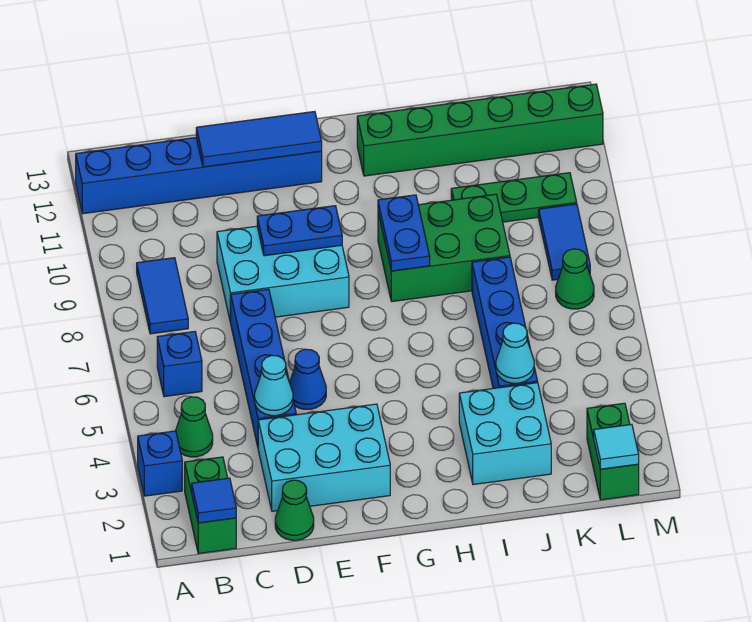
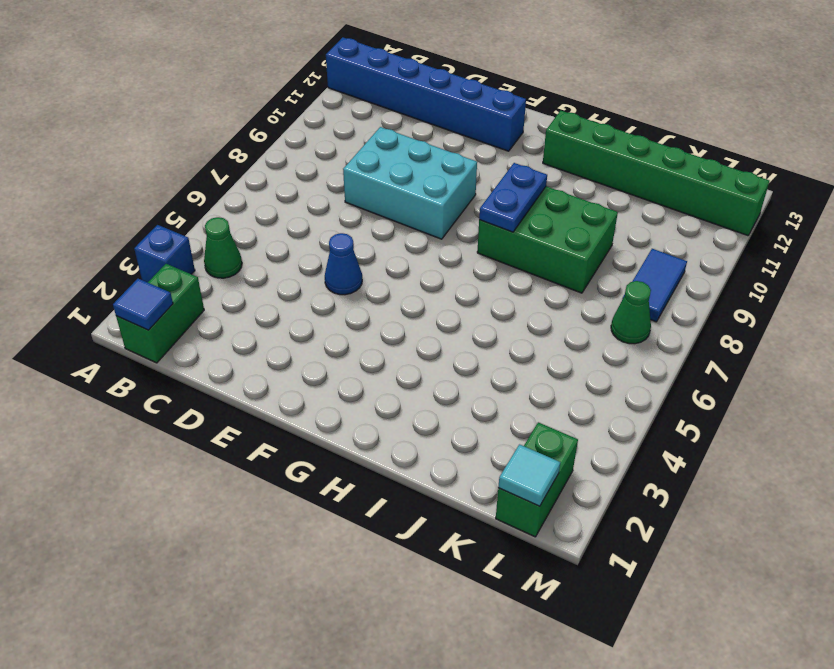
none -> blue brick B6 level 1
none -> blue tile B8:B9 level 1
none -> green cone D1 level 1

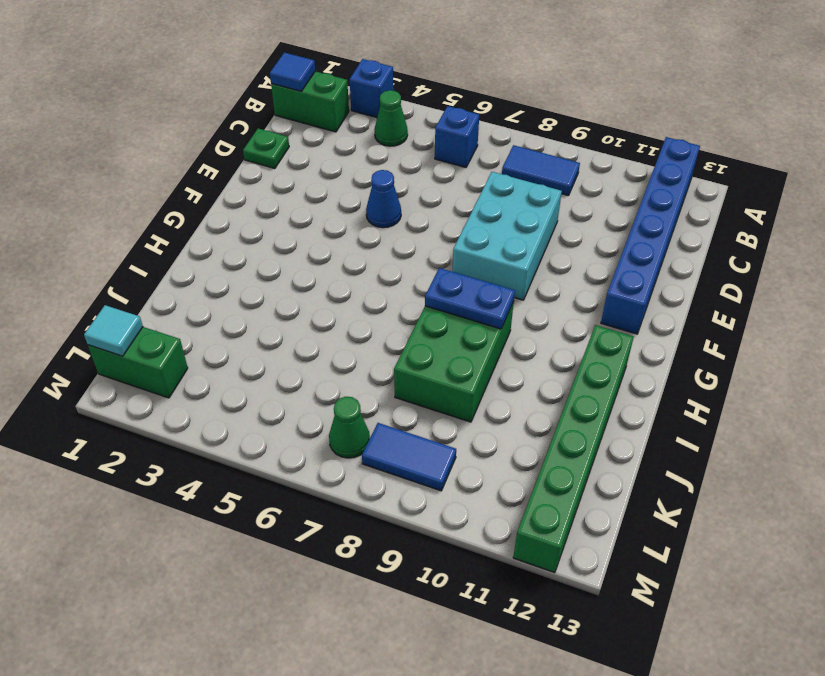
green plate D1 level 1 -> green cone D1 level 1
none -> cyan brick D2:F3 level 1
none -> blue brick D4:D7 level 1
none -> cyan brick I2:J3 level 1

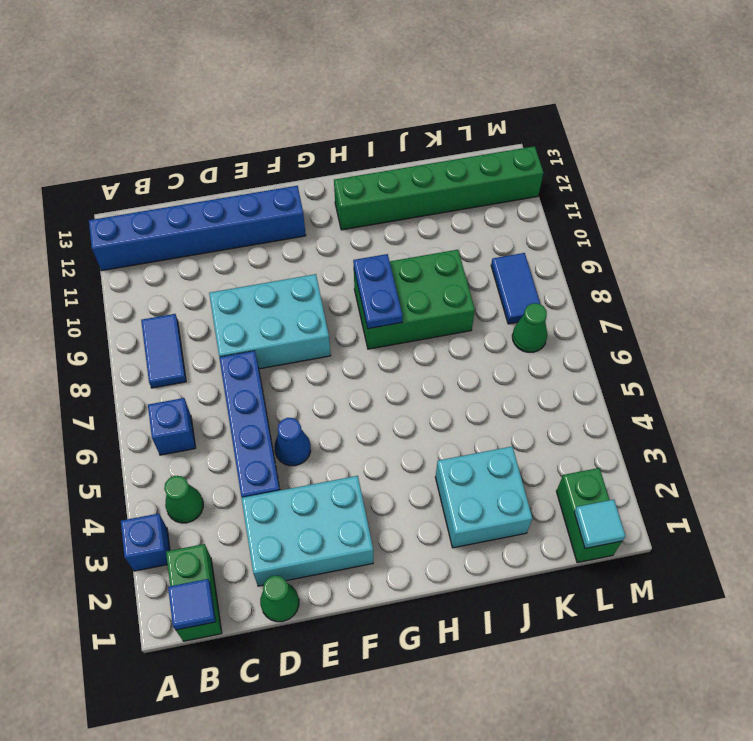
none -> blue brick J4:J7 level 1
none -> green plate J10:L10 level 1
none -> cyan cone D4 level 2

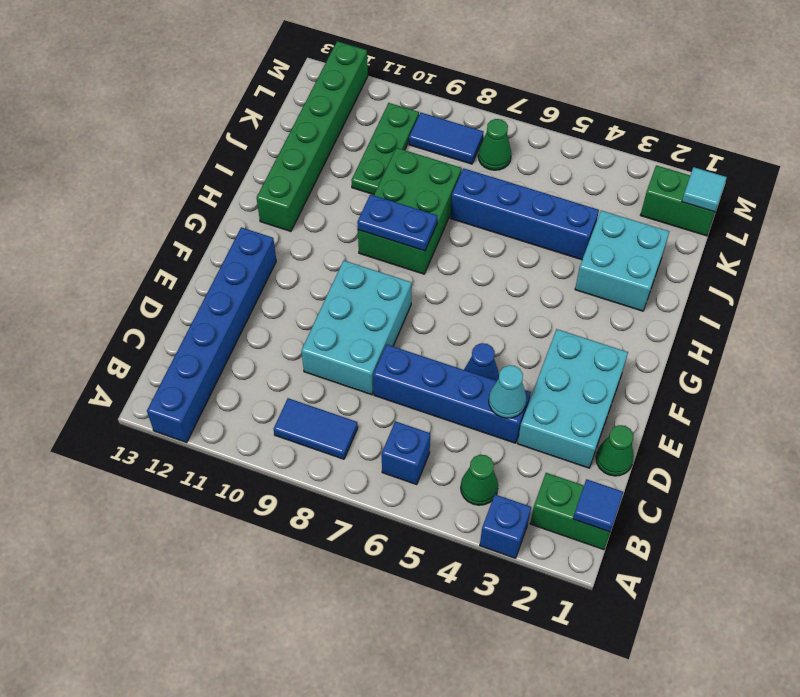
none -> blue tile D12:F12 level 2
none -> blue plate E9:F9 level 2
none -> cyan cone J4 level 2

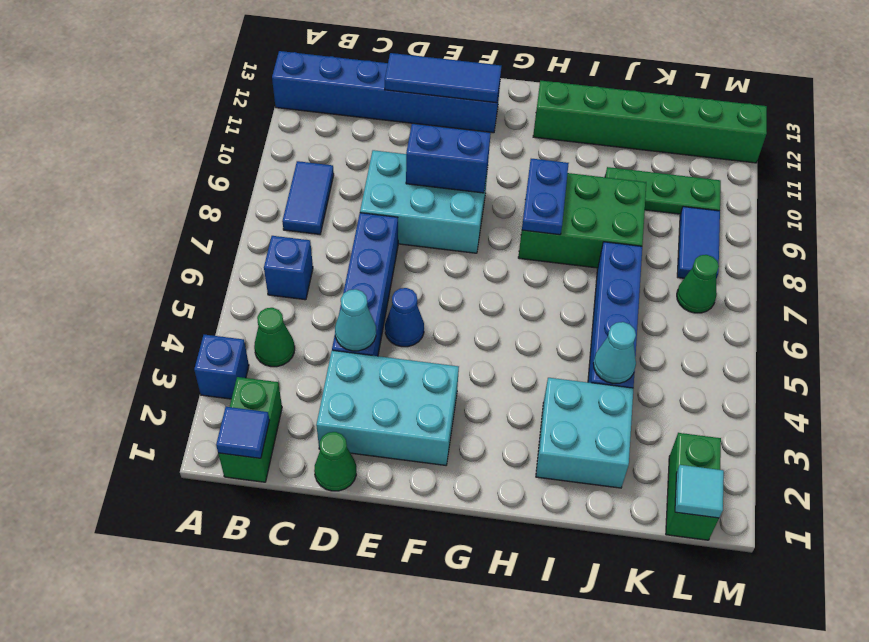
blue brick E9:F9 level 2 -> blue plate E9:F9 level 2

